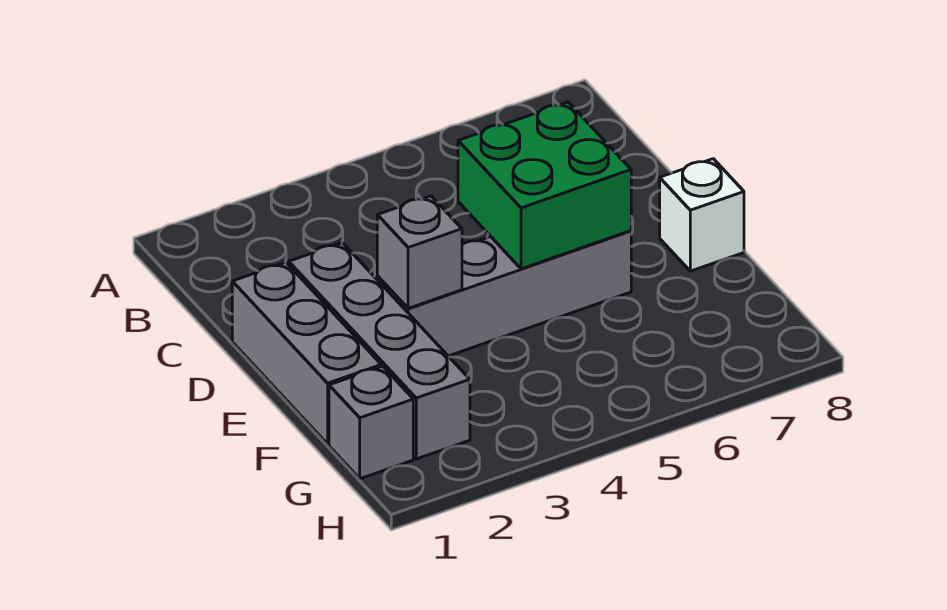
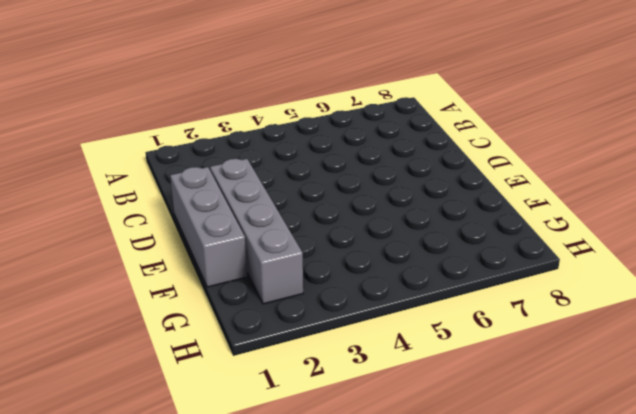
none -> grey brick E3:E6 level 1
none -> white brick E8 level 1

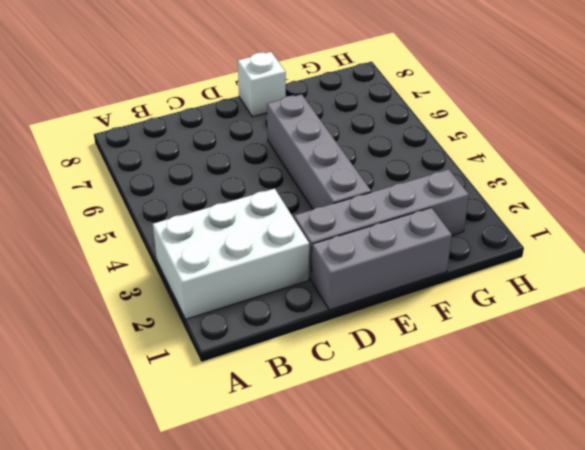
white brick A2:C3 level 1 -> none
none -> grey brick G1 level 1
none -> green brick D5:E6 level 2

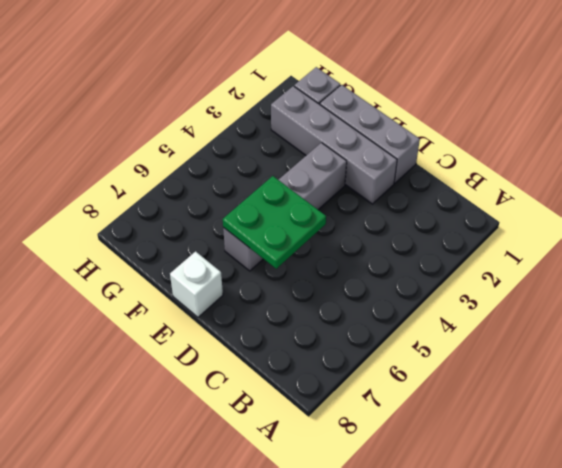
green plate D5:E6 level 2 -> green brick D5:E6 level 2
none -> grey brick E3 level 2

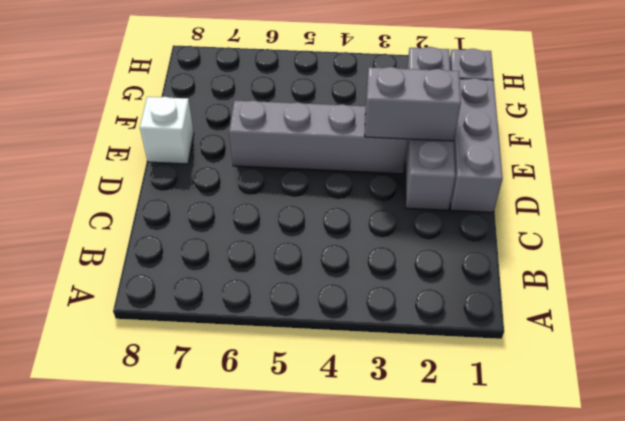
grey brick E2:E3 level 2 -> grey brick E3 level 2
none -> green brick D5:E6 level 2

